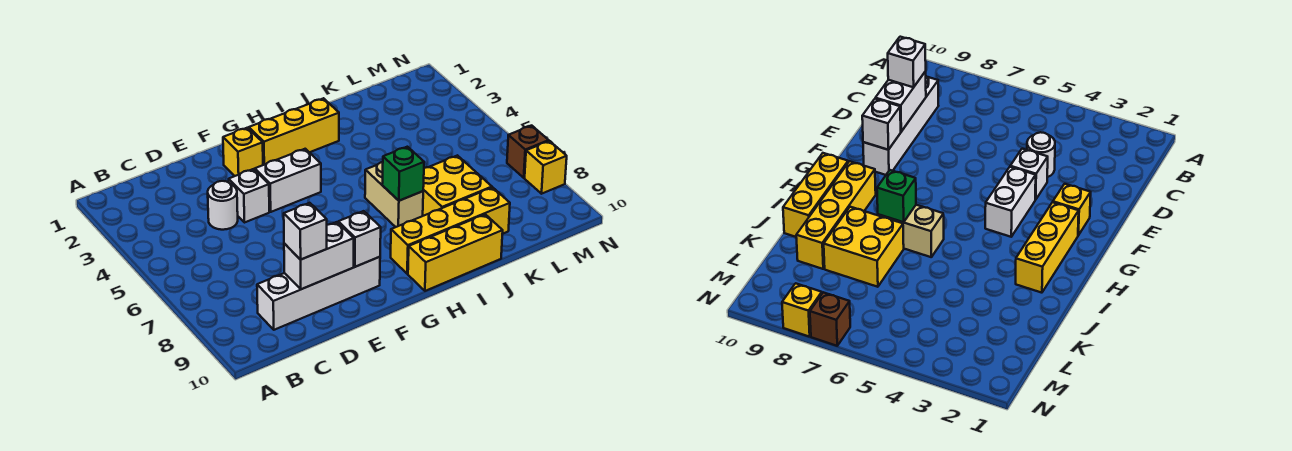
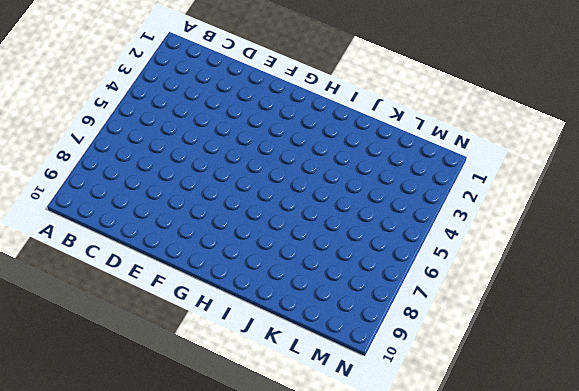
none -> white brick C9:F9 level 1
none -> white round brick D4 level 1
none -> white brick E4 level 1

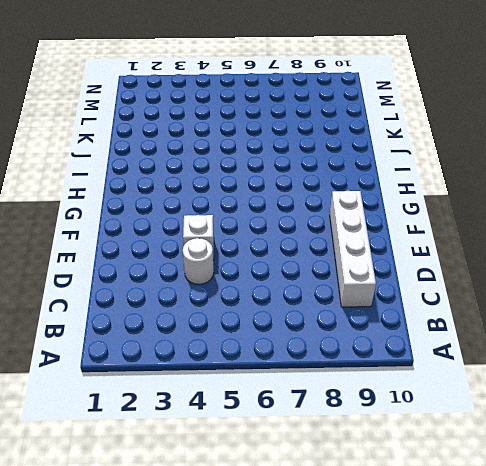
none -> yellow brick F2 level 1
none -> white brick F4:G4 level 1
none -> yellow brick G2:I2 level 1

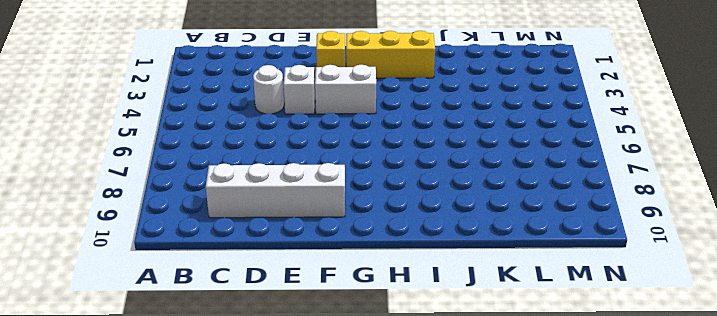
none -> yellow brick H9:K9 level 1
none -> yellow brick H10:J10 level 1
none -> tan brick I6:I7 level 1

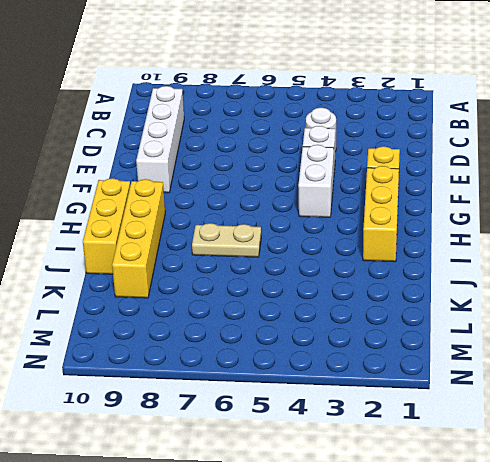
tan plate I6:I7 level 1 -> tan brick I6:I7 level 1
none -> yellow brick J7:K8 level 1
none -> brown brick N7 level 1
none -> yellow brick N8 level 1

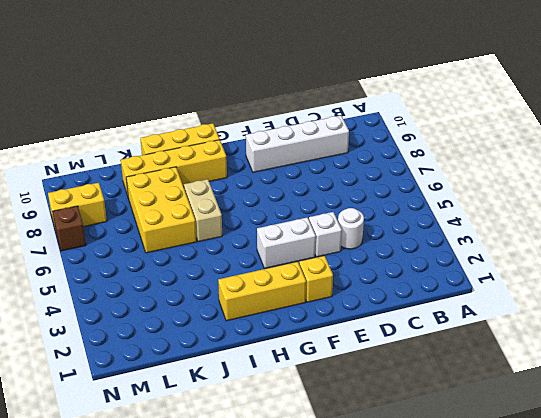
yellow brick J6:K8 level 1 -> yellow brick J7:K8 level 1
yellow brick M8:N8 level 1 -> yellow brick N8 level 1
none -> white brick D9:E9 level 2
none -> white brick F9 level 2
none -> green brick I7 level 2

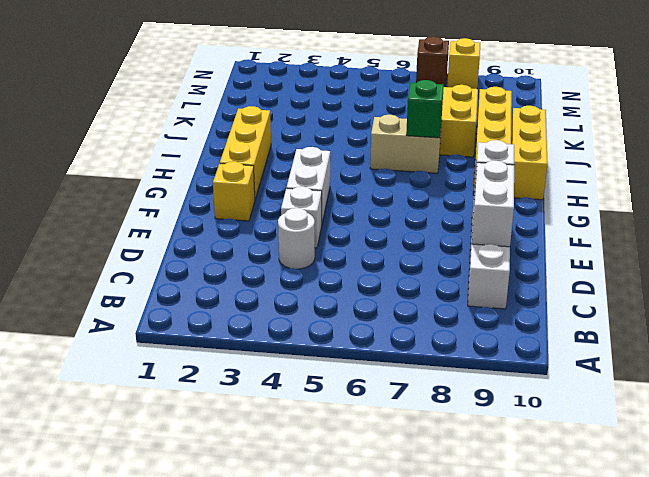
none -> white brick D9 level 3

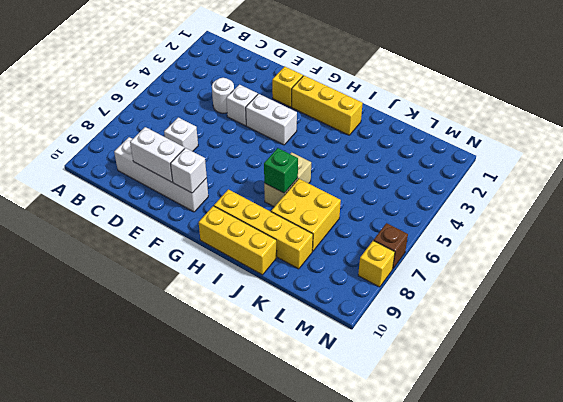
white brick D7 level 1 -> white brick D9 level 3

